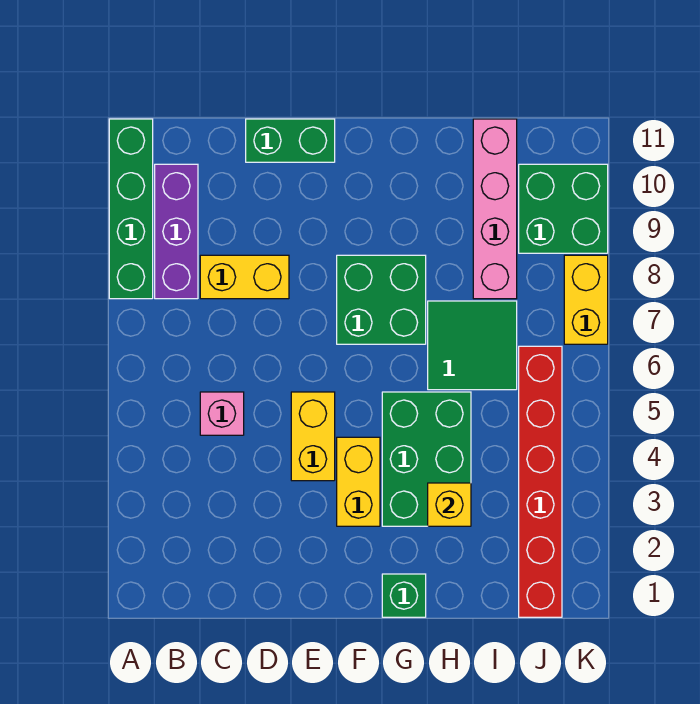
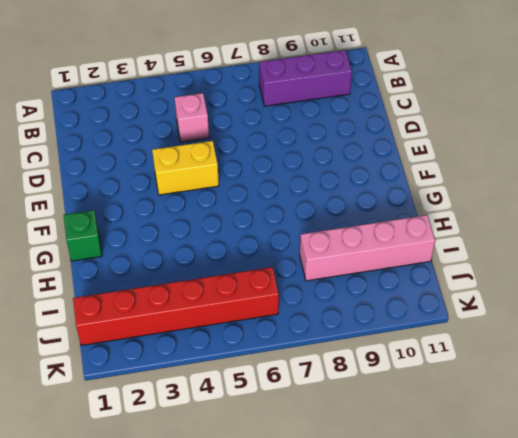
none -> green brick A8:A11 level 1
none -> yellow brick C8:D8 level 1
none -> green brick D11:E11 level 1

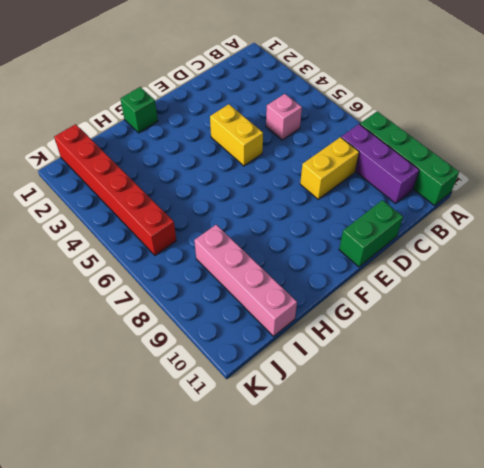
none -> yellow brick F3:F4 level 1
none -> green brick F7:G8 level 1
none -> green brick G3:H5 level 1

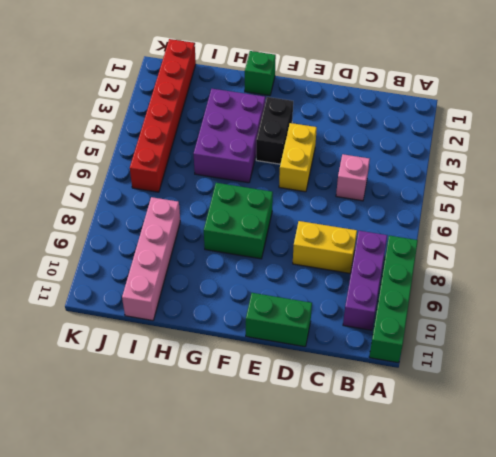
black brick F3:F4 level 1 -> yellow brick F3:F4 level 1
purple brick G3:H5 level 1 -> green brick G3:H5 level 1
none -> green tile H6:I7 level 1
none -> green brick J9:K10 level 1
none -> yellow brick K7:K8 level 1

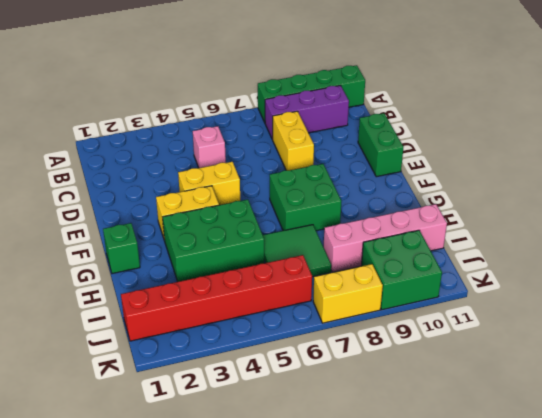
none -> yellow brick H3 level 2

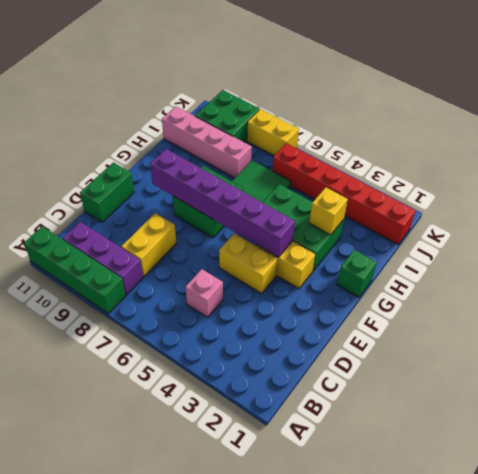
purple brick F4:F9 level 2 -> none

